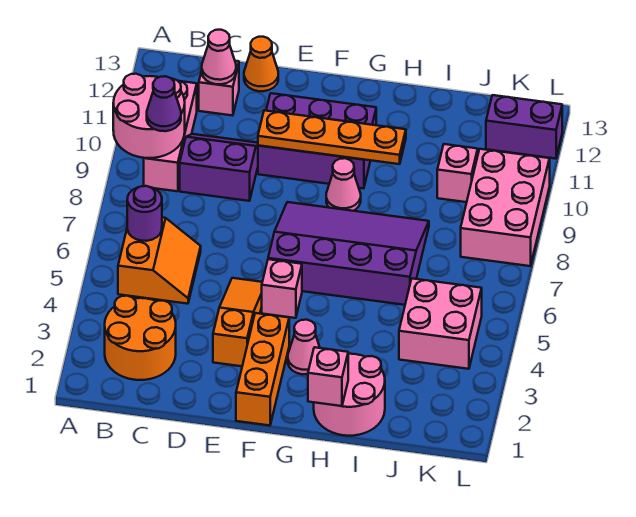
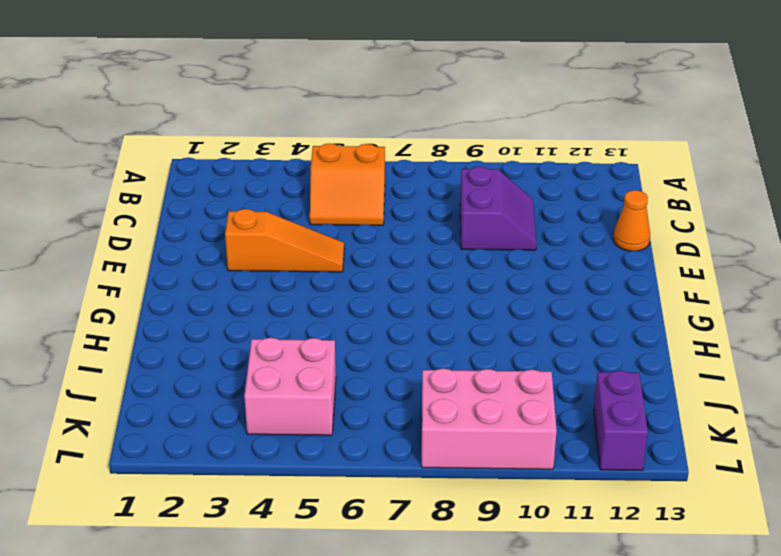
none -> orange round brick B2:C3 level 1
none -> pink brick B9:B11 level 1
none -> pink brick C12 level 1

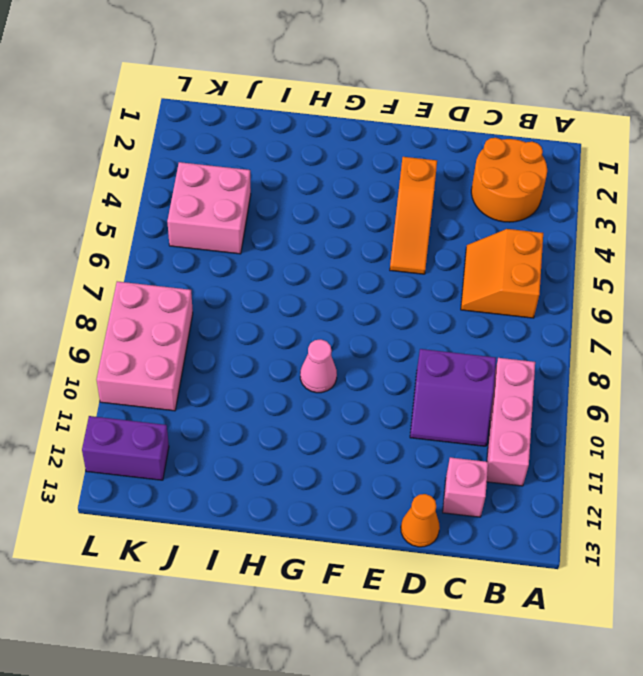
none -> purple brick E10:G11 level 1
none -> orange brick F1:F3 level 1
none -> pink brick F5 level 1

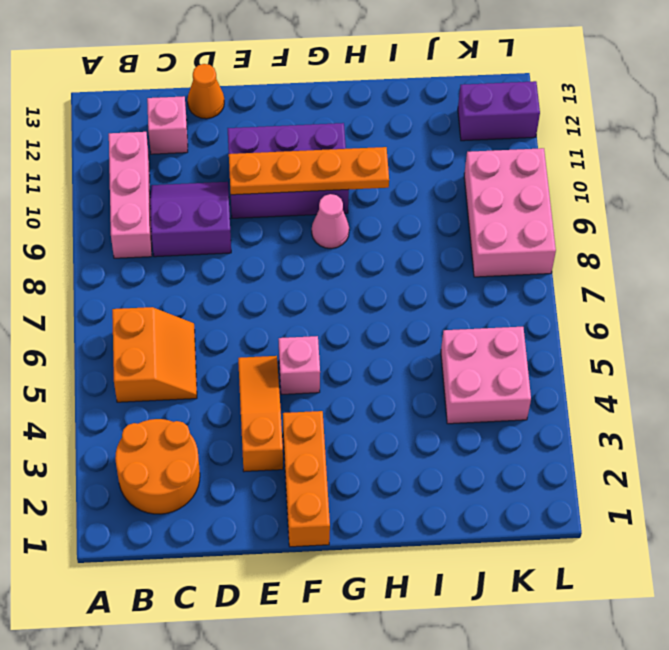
none -> purple slope F6:I8 level 1 top 6
none -> pink cone G3 level 1
none -> pink round brick H1:I2 level 1

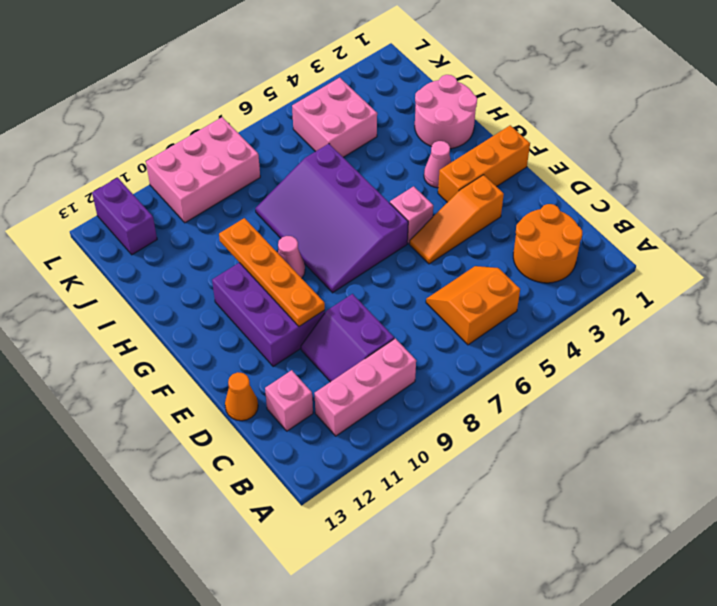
none -> pink brick J10 level 1
none -> pink round brick A9:B10 level 2
none -> purple round brick B6 level 2

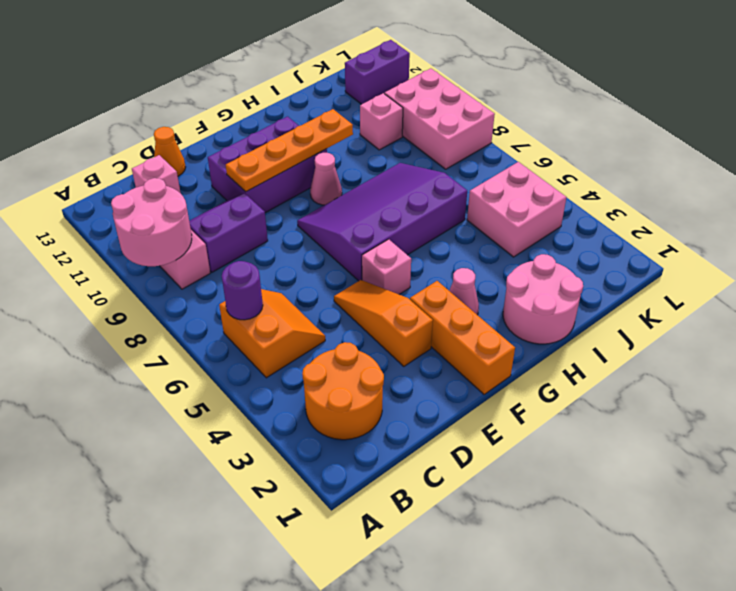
none -> pink cone C12 level 2
none -> pink brick H1 level 2
none -> purple cone B9 level 3

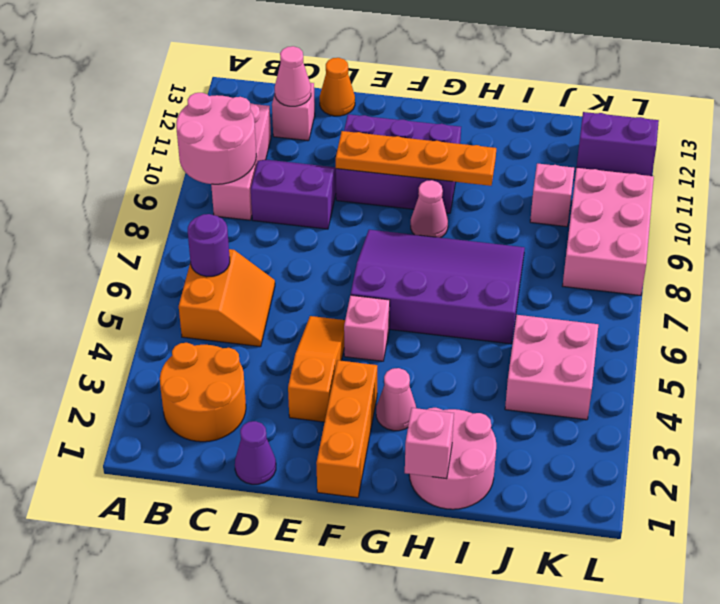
purple cone D1 level 1 -> purple cone B9 level 3

